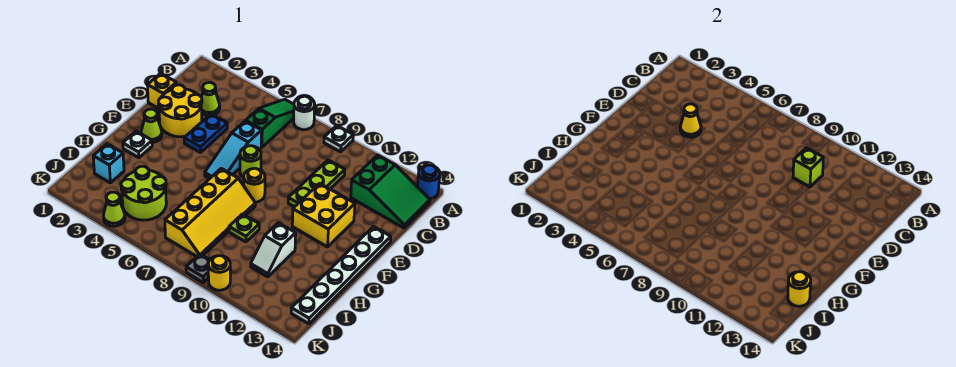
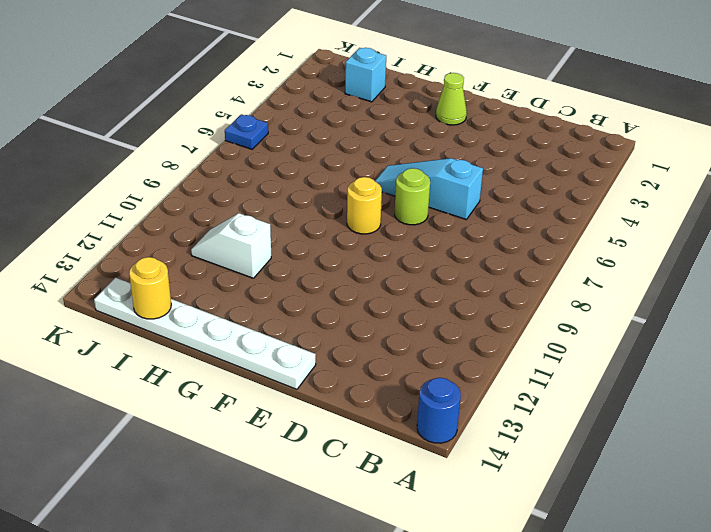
blue plate K6 level 1 -> none
none -> green slope A6:C6 level 1 top C
none -> white round brick A7 level 1
none -> white plate A9 level 1

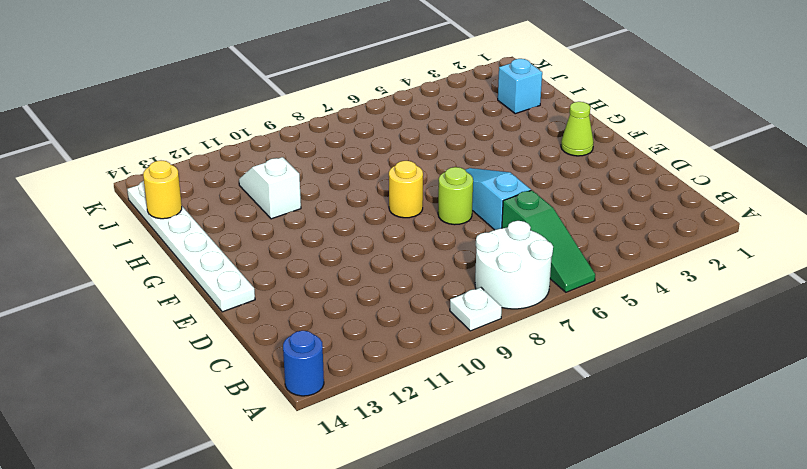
white round brick A7:B8 level 1 -> white round brick A7 level 1
none -> green slope B12:C14 level 1 top 12
none -> lime cone C3 level 1
none -> lime plate C10:E10 level 1

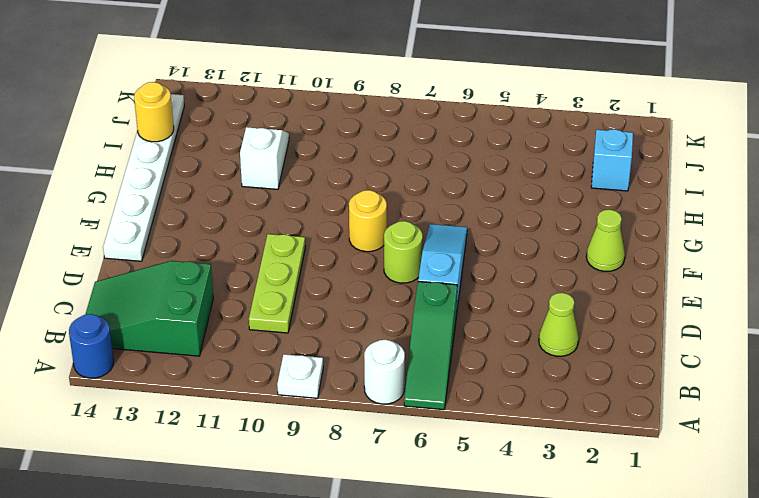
none -> yellow brick D1 level 1
none -> yellow round brick D2:E3 level 1
none -> blue plate D4:E4 level 1

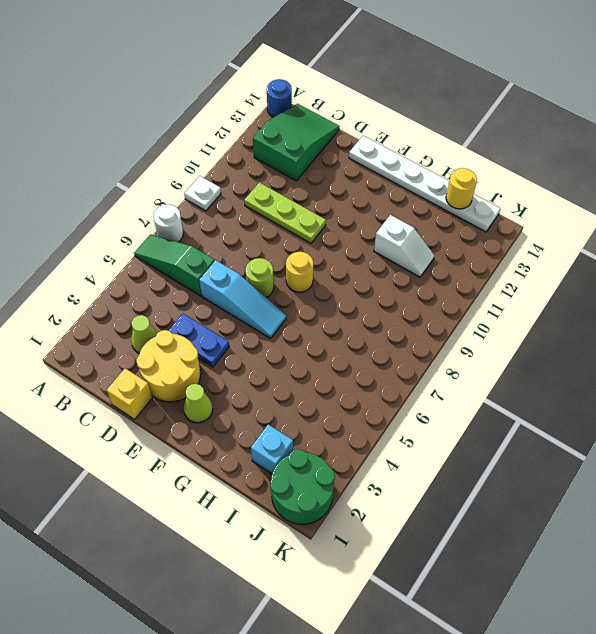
green round brick J1:K2 level 1 -> none
none -> yellow brick E11:F12 level 1
none -> white plate G2 level 1
none -> yellow slope G7:J8 level 1 top 7

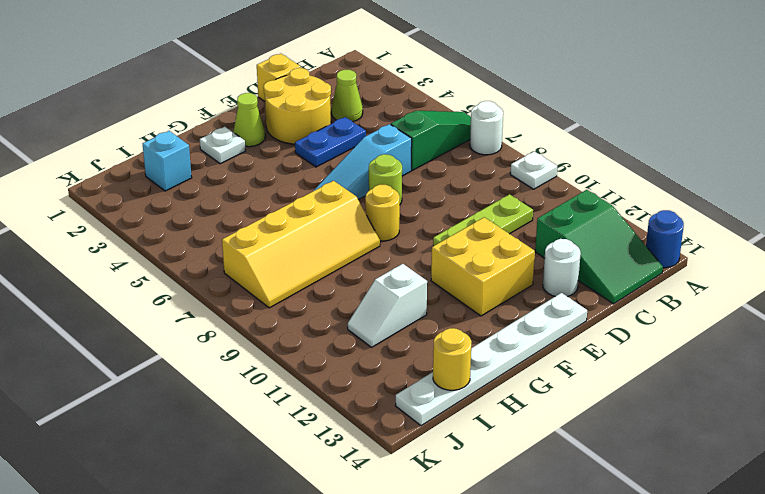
white round brick D13 level 1 -> none
none -> lime plate H9 level 1
none -> lime round brick I4:J5 level 1
none -> lime cone K4 level 1

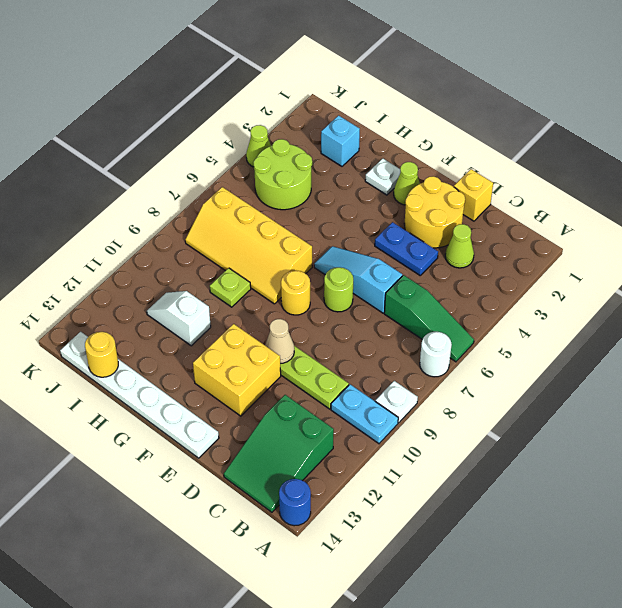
cyan plate A10:B10 level 1 -> none
tan cone E10 level 2 -> none
none -> grey plate K9 level 1
none -> yellow round brick K10 level 1
none -> lime brick C10 level 2

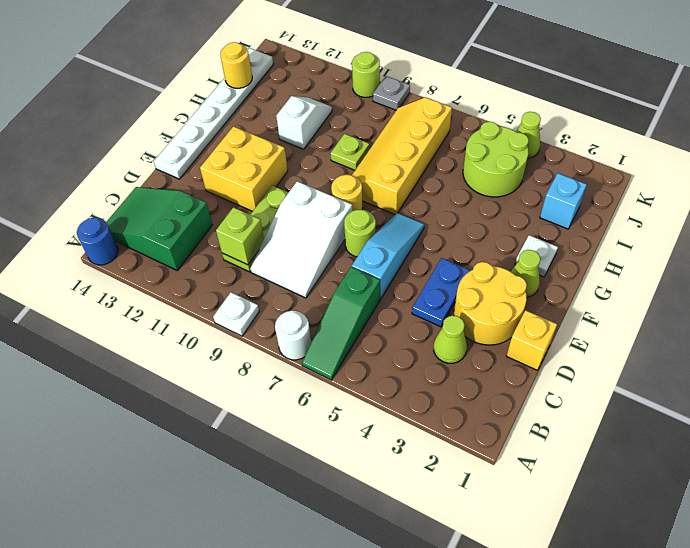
white slope C8:E9 level 1 top E -> none
lime round brick K10 level 1 -> yellow round brick K10 level 1
none -> yellow cone D4 level 2

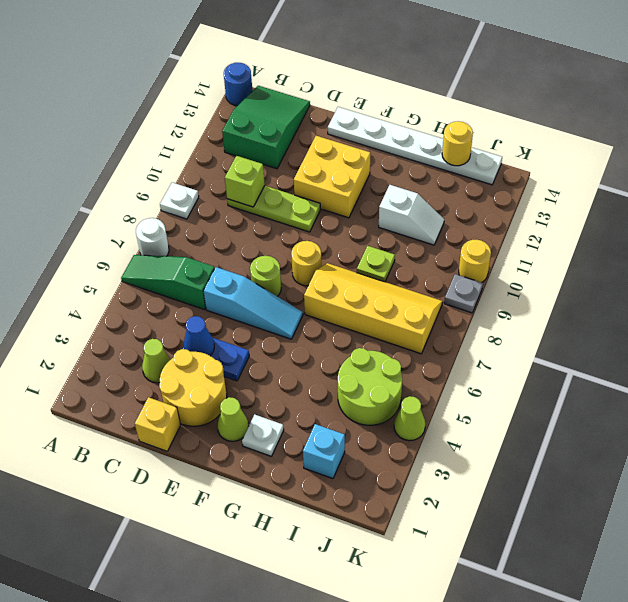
blue cone D4 level 2 -> yellow cone D4 level 2

